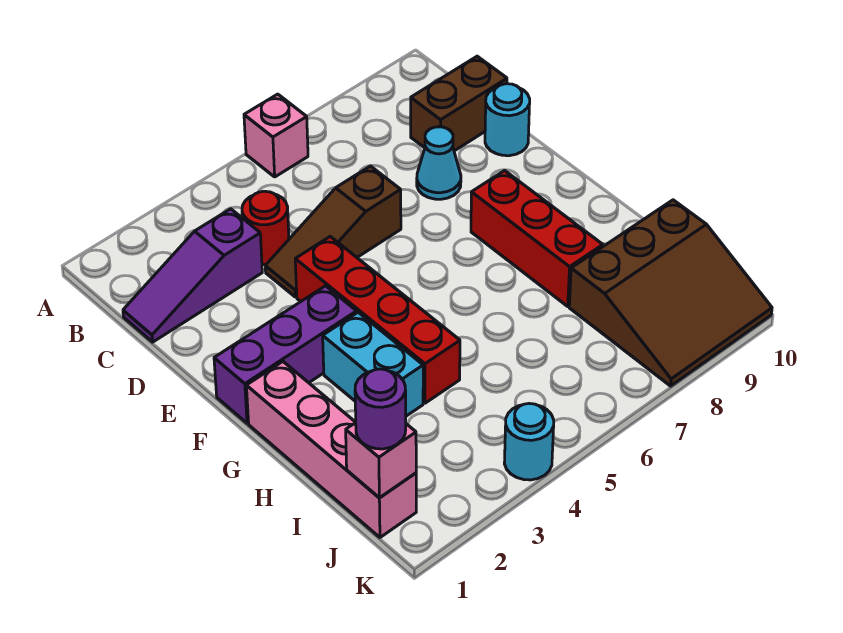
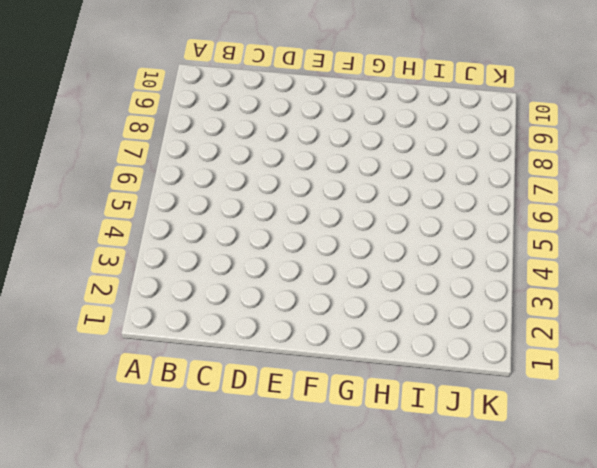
none -> pink brick A6 level 1
none -> purple slope C1:C3 level 1 top 3
none -> red round brick C4 level 1

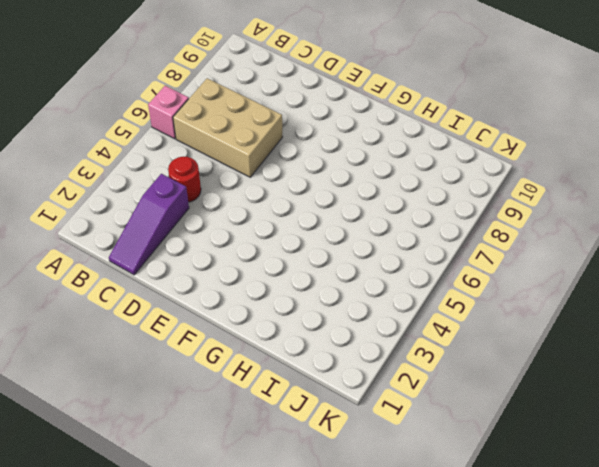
tan brick B6:D7 level 1 -> brown slope D4:D6 level 1 top 6
none -> brown brick C9:C10 level 1
none -> cyan cone D8 level 1
none -> cyan round brick D10 level 1

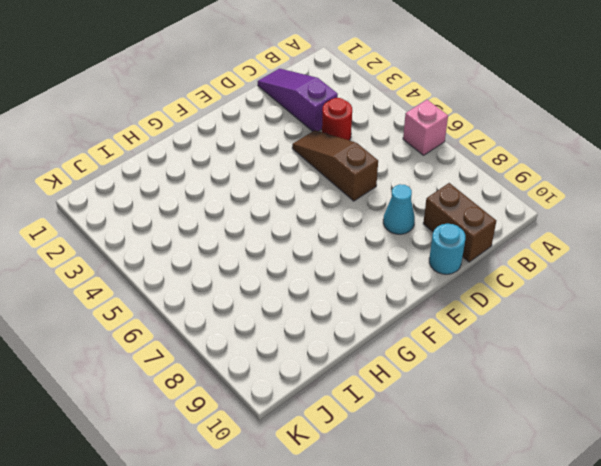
none -> red brick E4:H4 level 1
none -> purple brick F1:F3 level 1
none -> red brick F8:H8 level 1

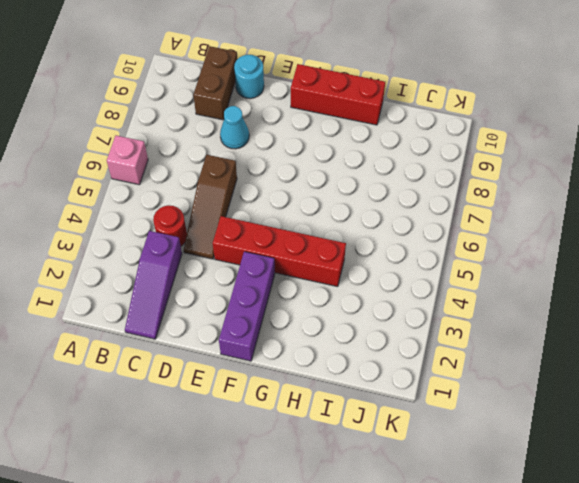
red brick F10:H10 level 1 -> red brick F8:H8 level 1
none -> pink brick G1:J1 level 1
none -> cyan brick G3:H3 level 1
none -> brown slope I8:K10 level 1 top I

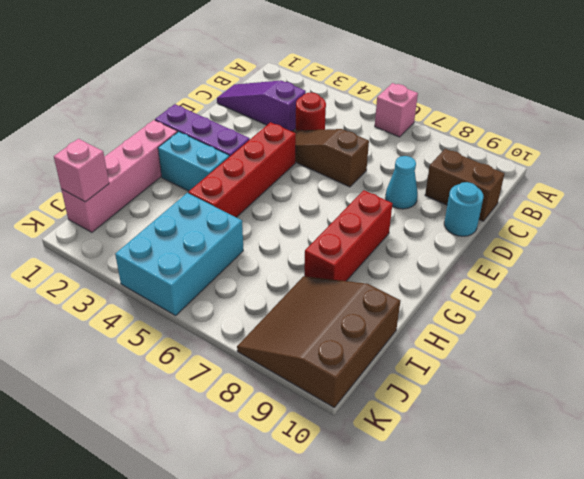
cyan brick G2:G3 level 1 -> cyan brick G3:H3 level 1
cyan brick I4:K5 level 1 -> cyan round brick K4 level 1
brown slope I8:K10 level 1 top 10 -> brown slope I8:K10 level 1 top I
none -> purple round brick J1 level 3

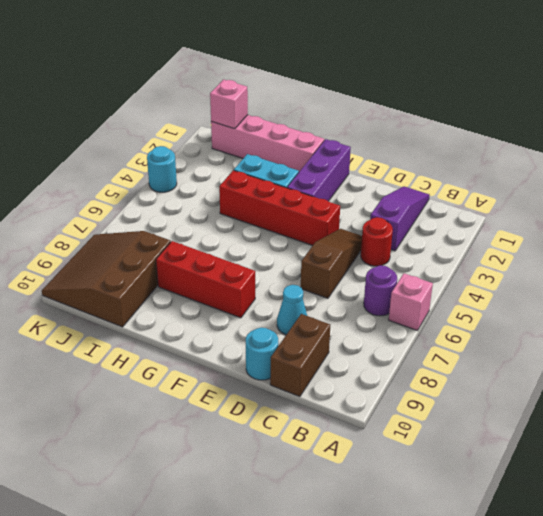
purple round brick B6 level 1 -> purple round brick J1 level 3

